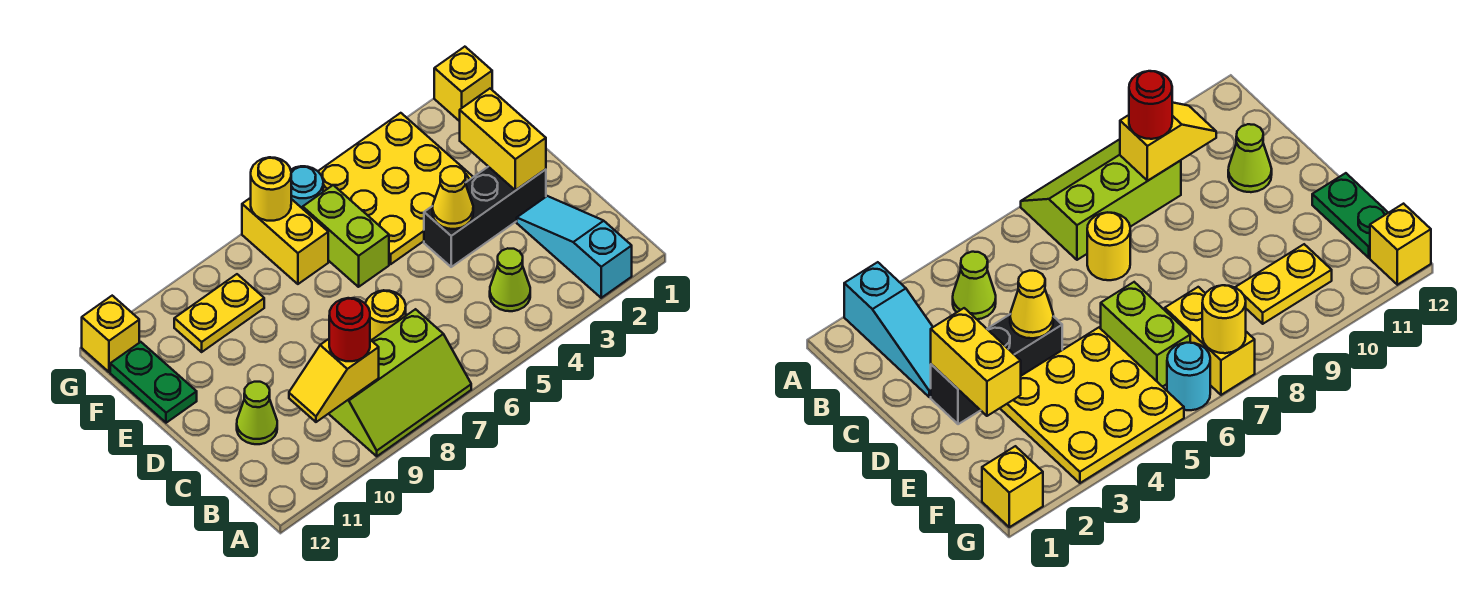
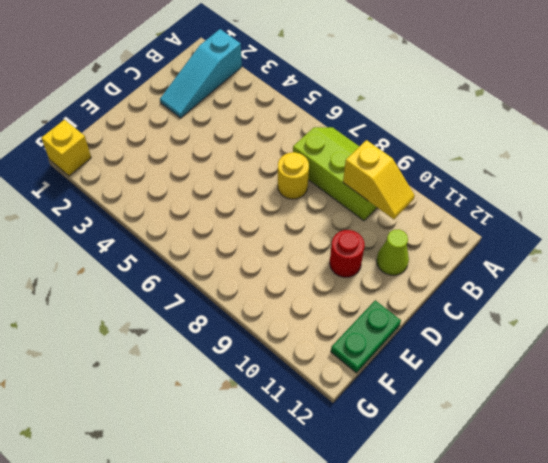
red round brick D10 level 1 -> red round brick B9 level 3
none -> lime cone B4 level 1
none -> black brick D2:D4 level 1
none -> yellow plate E3:G5 level 1

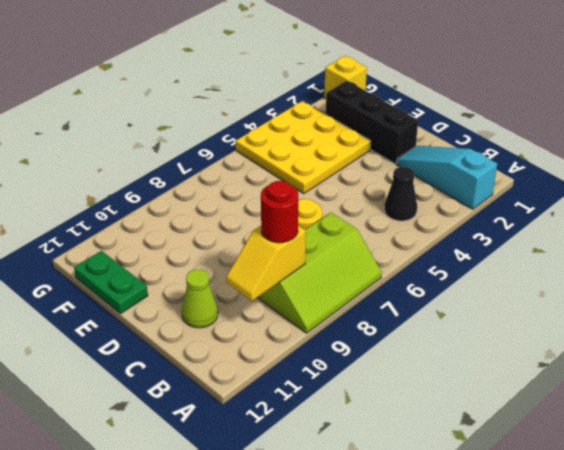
black cone B4 level 1 -> lime cone B4 level 1
black brick D2:F2 level 1 -> black brick D2:D4 level 1
none -> lime brick E6:F6 level 1
none -> yellow brick F7:G7 level 1
none -> yellow plate F9:F10 level 1

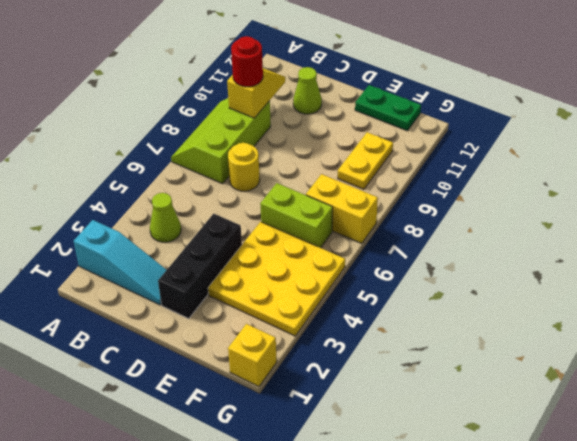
none -> cyan round brick G6 level 1
none -> yellow brick G12 level 1
none -> yellow brick D2:E2 level 2

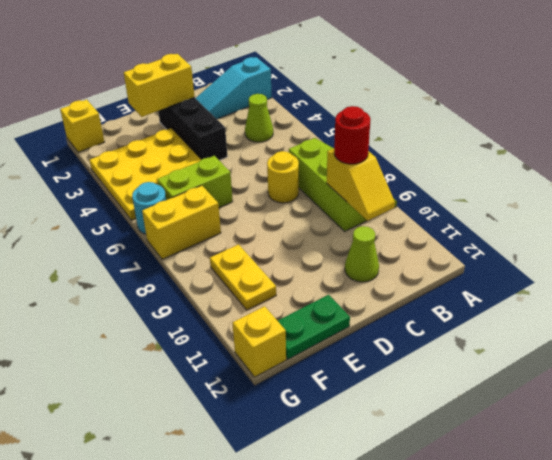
none -> yellow cone D4 level 2
none -> yellow round brick G7 level 2

